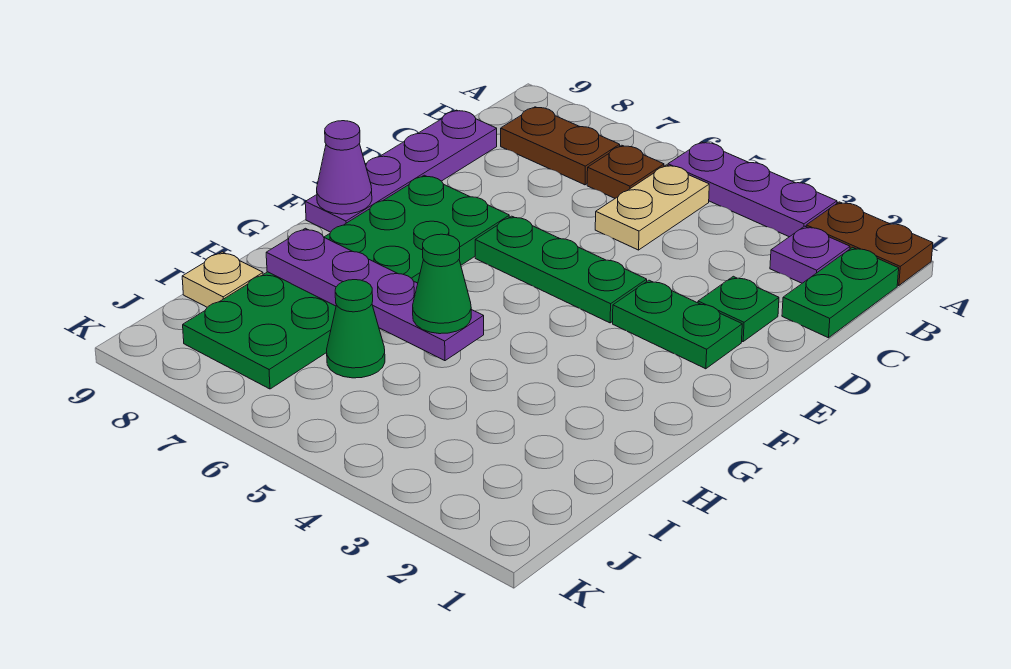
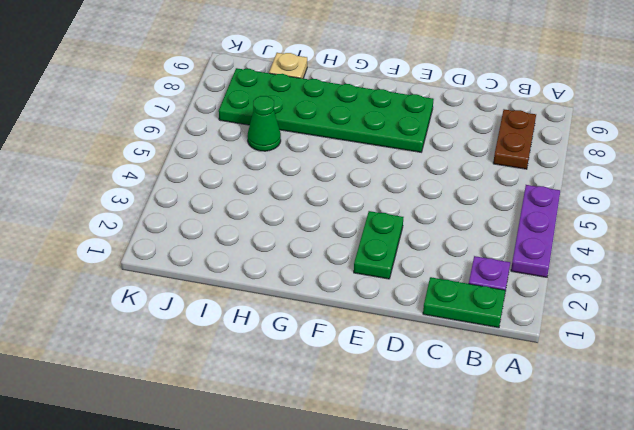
none -> brown plate A1:A2 level 1
none -> tan plate B5:C5 level 1
none -> brown plate B6 level 1

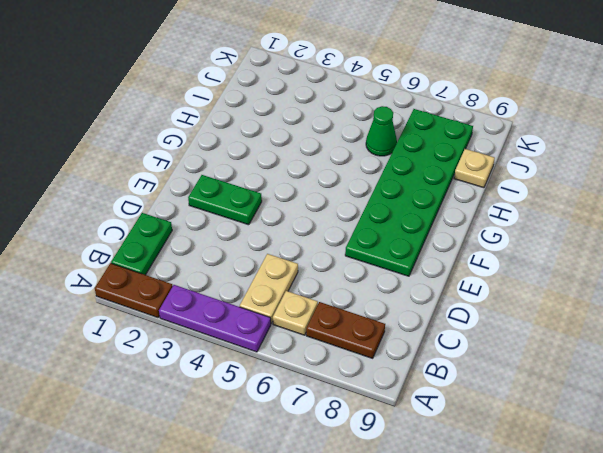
tan plate B6 level 1 -> brown plate B6 level 1
none -> purple plate B2 level 1
none -> purple plate C9:F9 level 1
none -> green plate D2 level 1

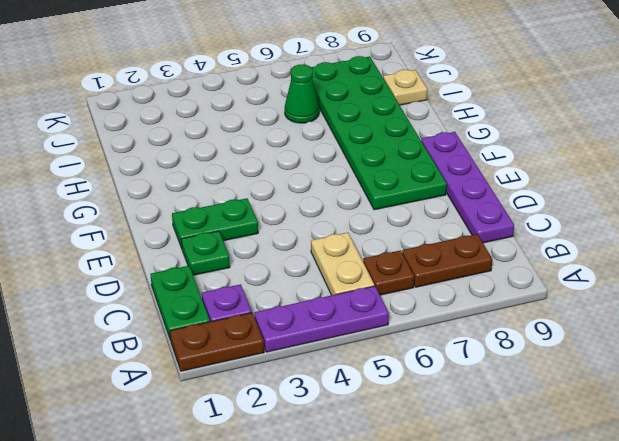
none -> green plate E4:E6 level 1
none -> purple cone F9 level 2
none -> purple plate H5:H8 level 2

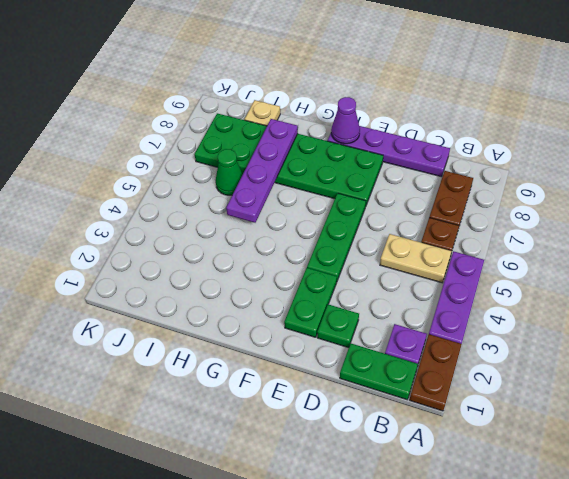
none -> green cone H5 level 3

